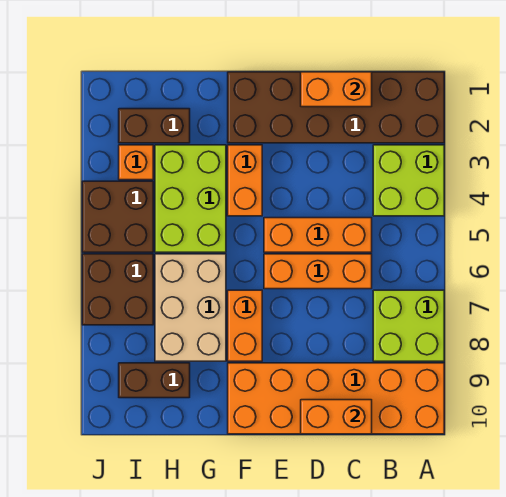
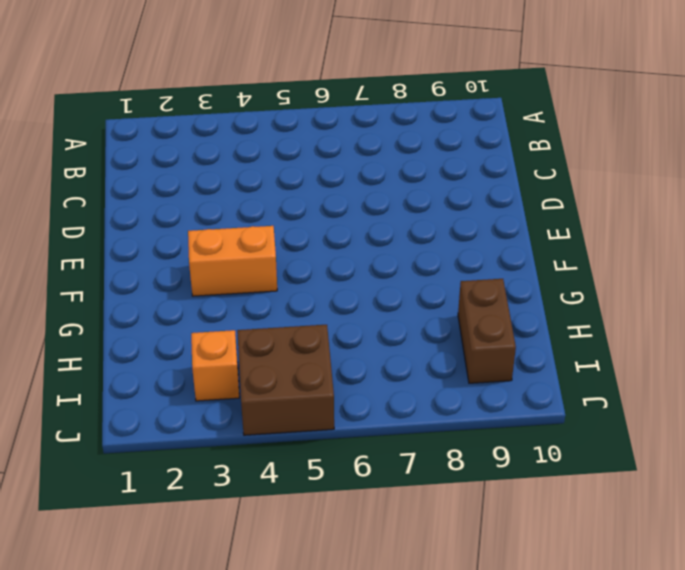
none -> brown brick A1:F2 level 1
none -> lime brick A3:B4 level 1
none -> lime brick A7:B8 level 1

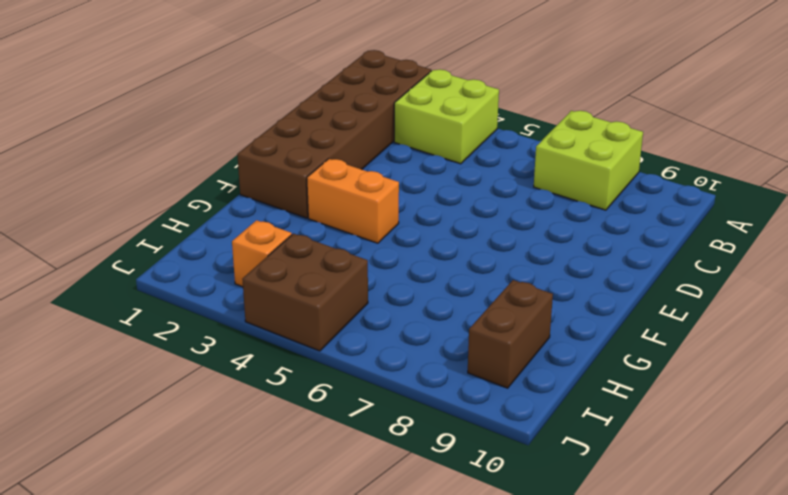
none -> orange brick A9:F10 level 1
none -> orange brick C5:E5 level 1
none -> orange brick C6:E6 level 1

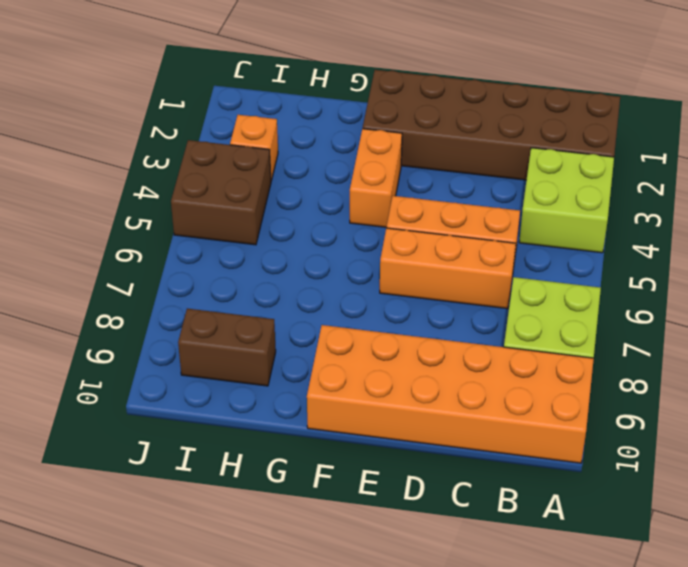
none -> orange brick F7:F8 level 1
none -> lime brick G3:H5 level 1
none -> tan brick G6:H8 level 1

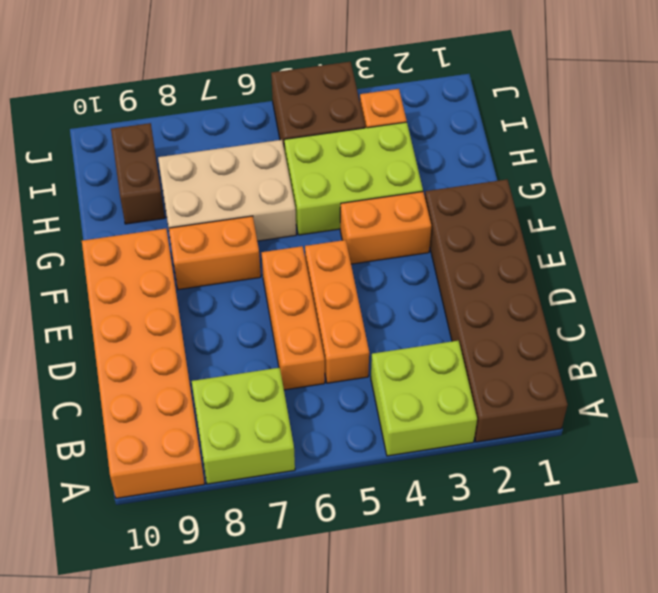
none -> brown brick H2:I2 level 1
none -> brown brick I6:J7 level 1
none -> orange brick C1:D1 level 2

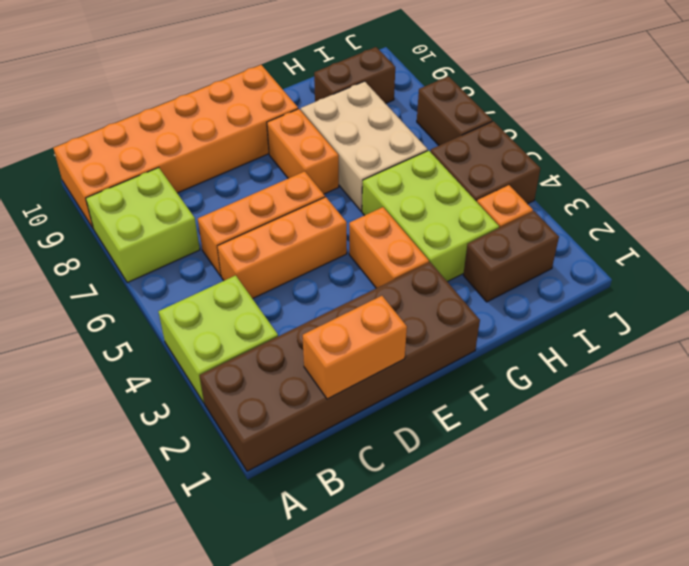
brown brick J6:J7 level 1 -> brown brick I6:J7 level 1
none -> orange brick C10:D10 level 2

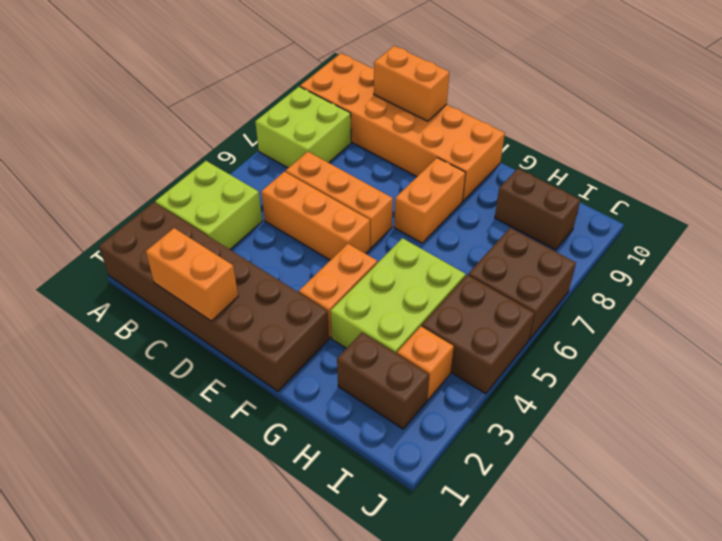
none -> tan brick G6:H8 level 1

